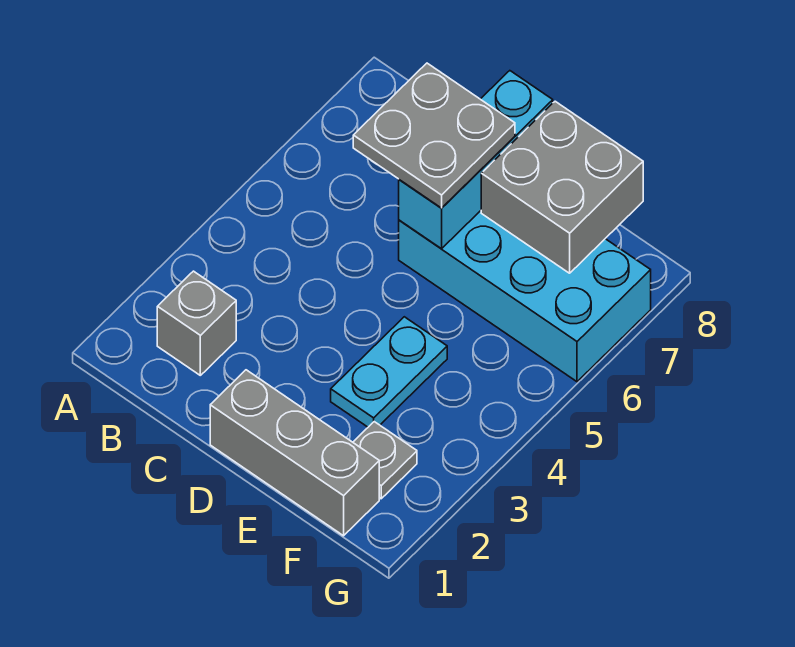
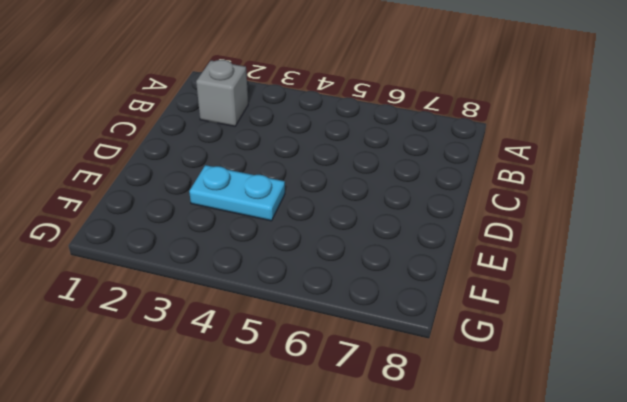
none -> grey brick D1:F1 level 1
none -> cyan brick D6:G7 level 1

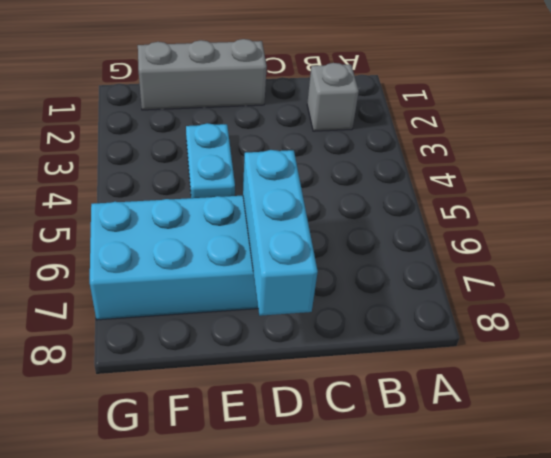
none -> grey plate F2 level 1
none -> grey brick E7:F8 level 2

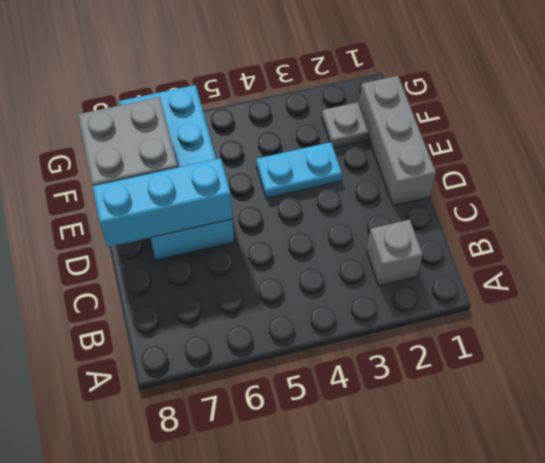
none -> grey plate C6:D7 level 3

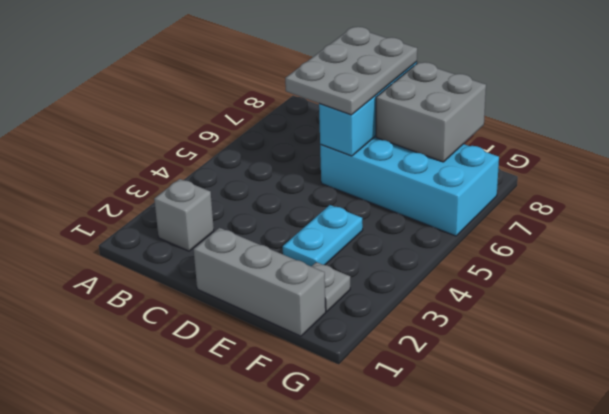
grey plate C6:D8 level 3 -> grey plate C6:D7 level 3

